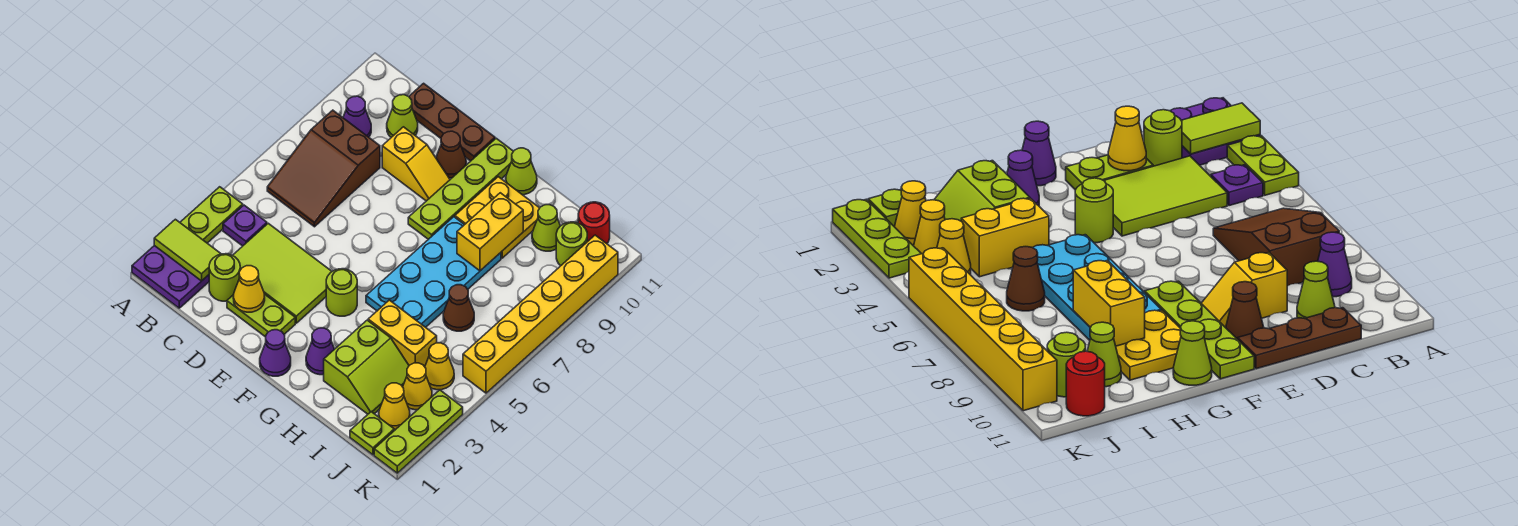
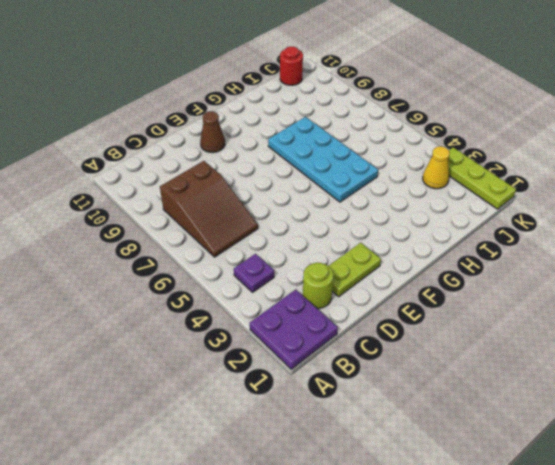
none -> lime plate A3:A4 level 1
none -> purple cone B9 level 1
none -> lime tile C3:E4 level 1
none -> lime cone C10 level 1

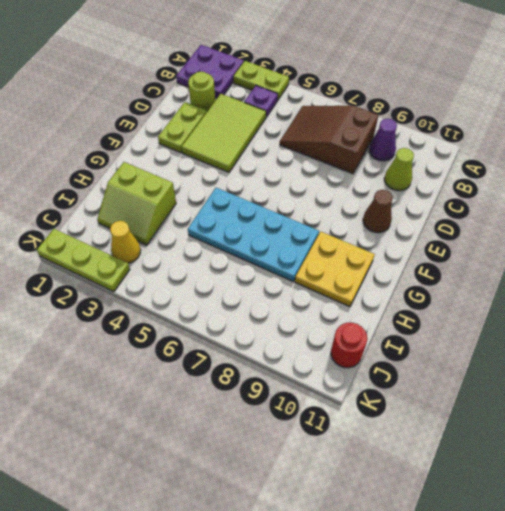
none -> brown plate C11:E11 level 1
none -> yellow slope D9:E9 level 1 top D
none -> purple cone F1 level 1
none -> lime round brick F4 level 1

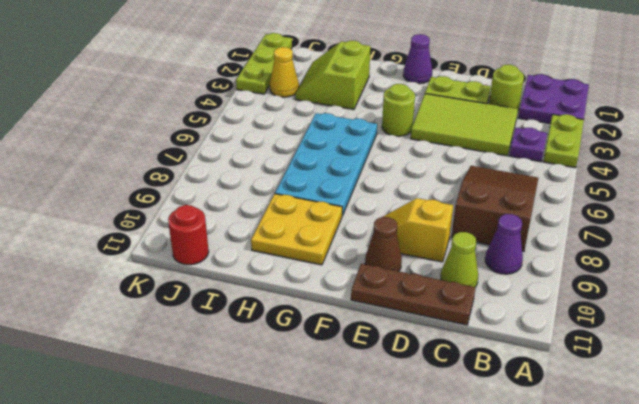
none -> lime plate F8:F11 level 1
none -> purple cone G2 level 1
none -> lime cone G11 level 1
none -> yellow brick H4:I4 level 1

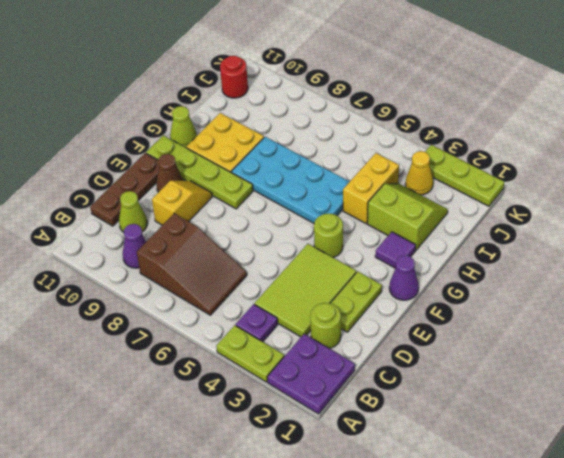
purple tile G2 level 1 -> purple cone G2 level 1
none -> brown cone I6 level 1
none -> lime cone I10 level 1
none -> lime plate J1 level 1
none -> yellow cone J2 level 1

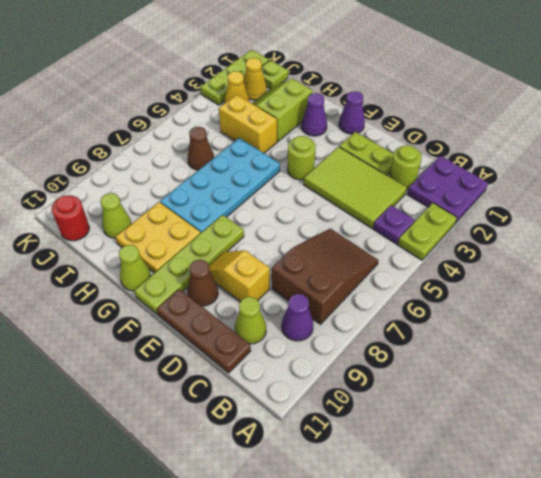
none -> yellow cone J4 level 1
none -> lime round brick J10 level 1
none -> yellow brick K5:K10 level 1
none -> lime tile A2:B2 level 2

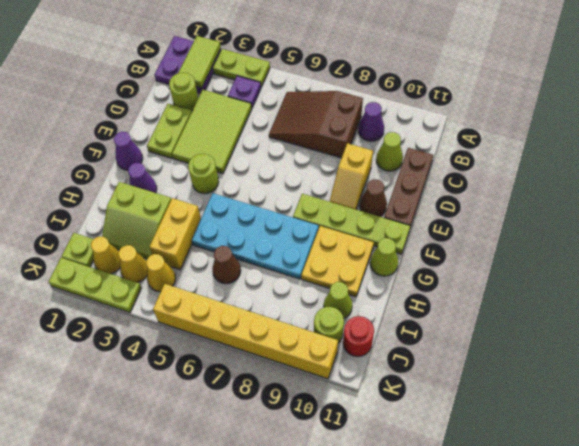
none -> yellow cone D2 level 2
none -> yellow brick H8:H9 level 2

